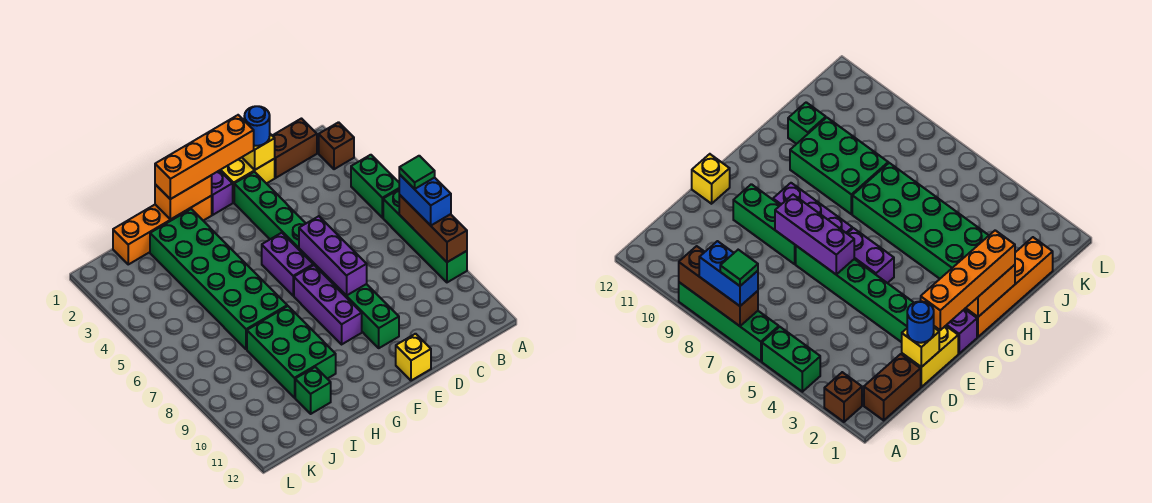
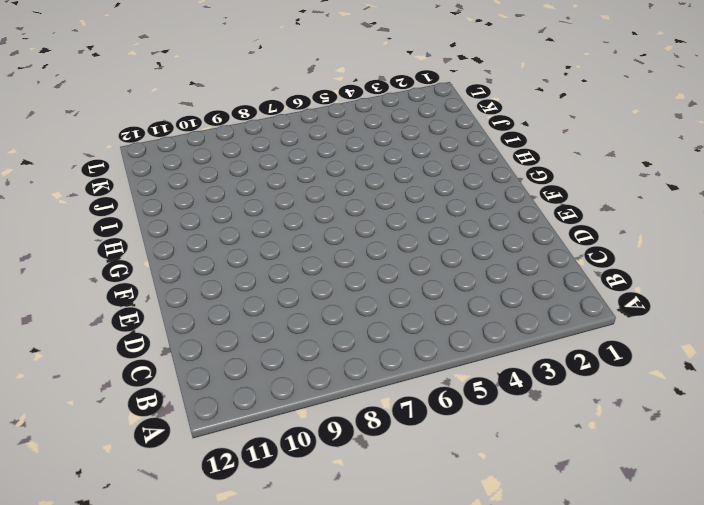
none -> brown brick A2 level 1
none -> green brick A4:A5 level 1
none -> green brick A6:A9 level 1

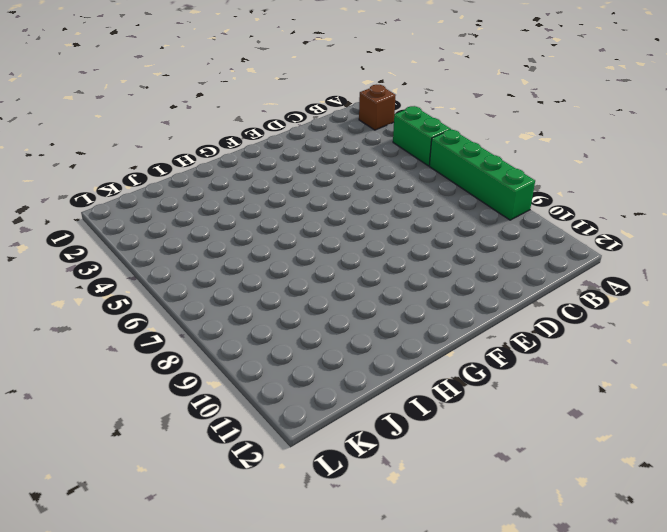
none -> brown brick B1:C1 level 1
none -> yellow brick D1:E1 level 1
none -> green brick E2:E7 level 1

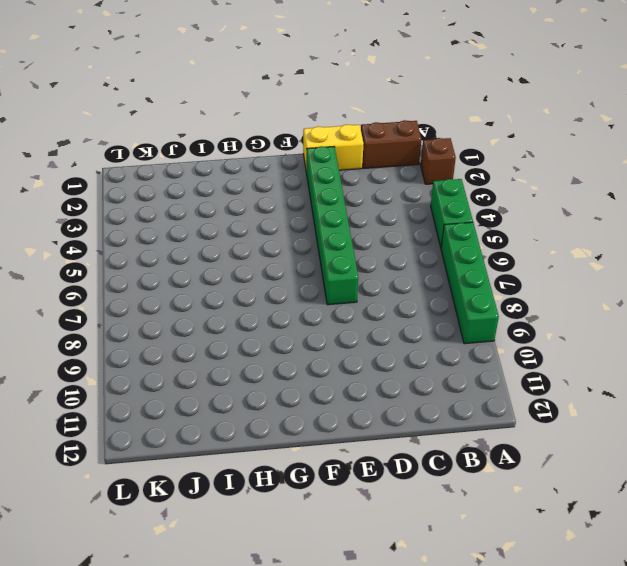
none -> green brick E8:E10 level 1
none -> yellow brick E12 level 1
none -> purple brick F1 level 1

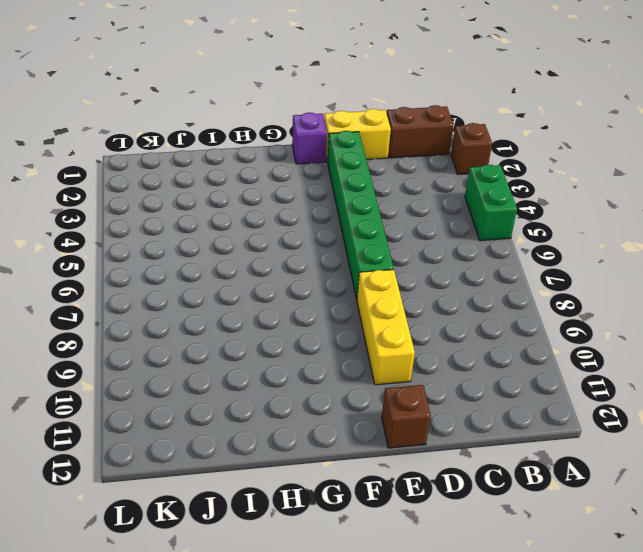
yellow brick E8:E10 level 1 -> green brick E8:E10 level 1
brown brick E12 level 1 -> yellow brick E12 level 1
none -> green brick A6:A9 level 1
none -> purple brick F5:F6 level 1
none -> purple brick F7:F9 level 1

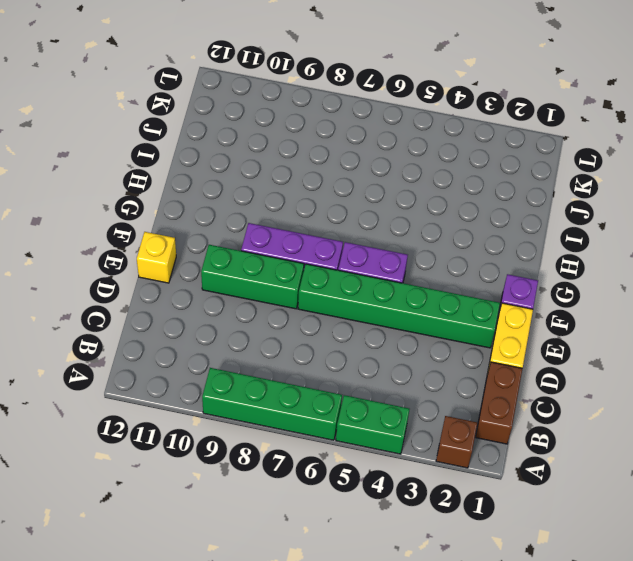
none -> orange brick G1:J1 level 1
none -> green brick H2:I7 level 1
none -> green brick H8:I10 level 1

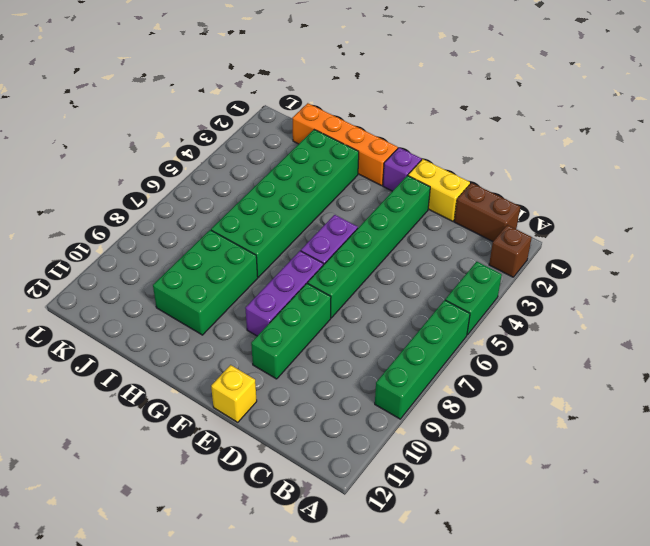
none -> green brick I11 level 1
none -> brown brick A7:A9 level 2
none -> yellow brick D1 level 2

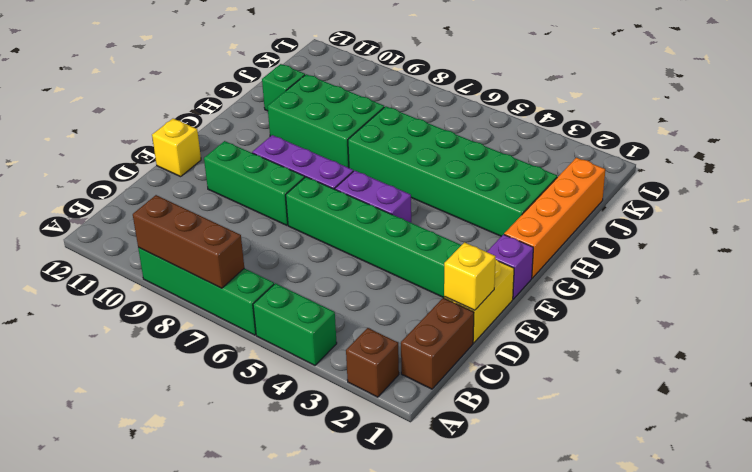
none -> purple brick E6:E8 level 2
none -> orange brick G1:H1 level 2
none -> blue brick A7:A8 level 3

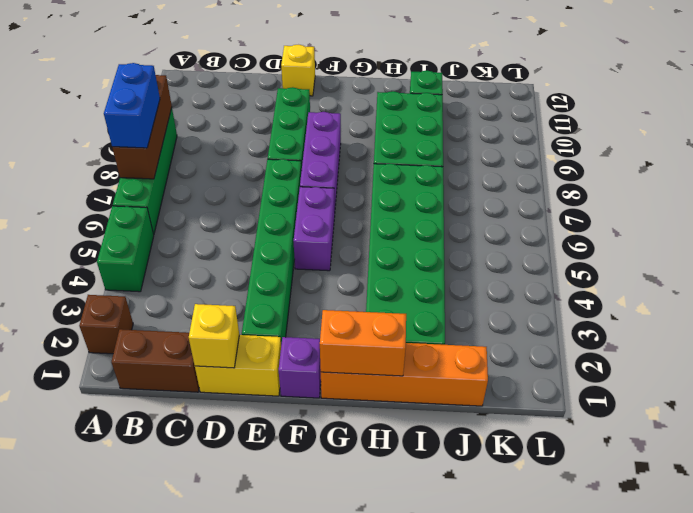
none -> purple brick E6:E8 level 2
none -> blue round brick D1 level 3
none -> orange brick E1:H1 level 3

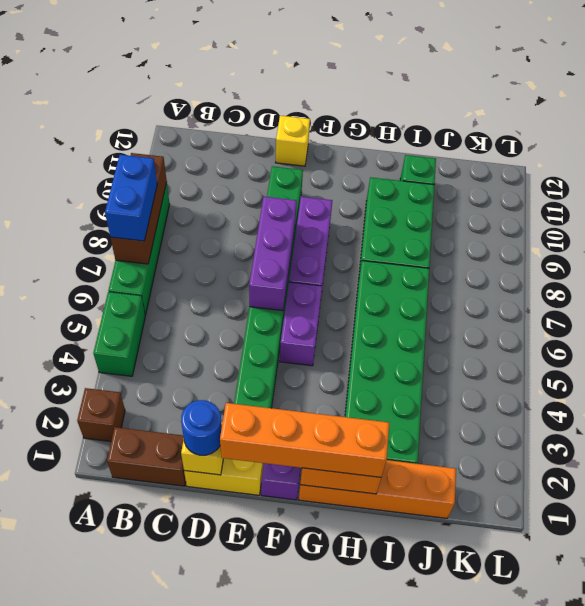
none -> green tile A7 level 4

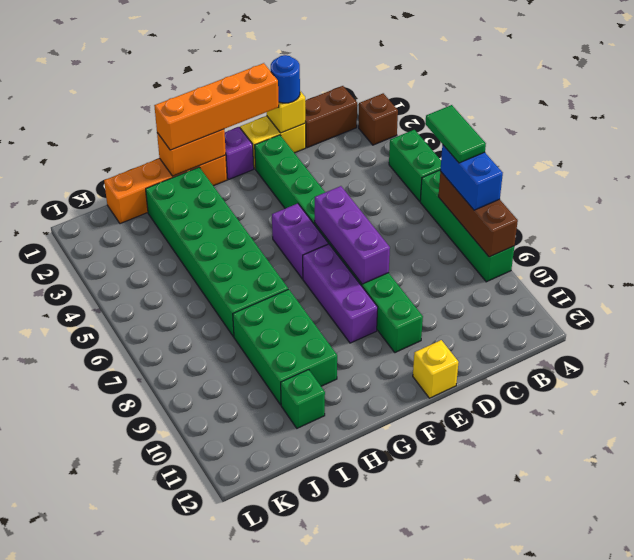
green tile A6:A7 level 4 -> green tile A7 level 4

